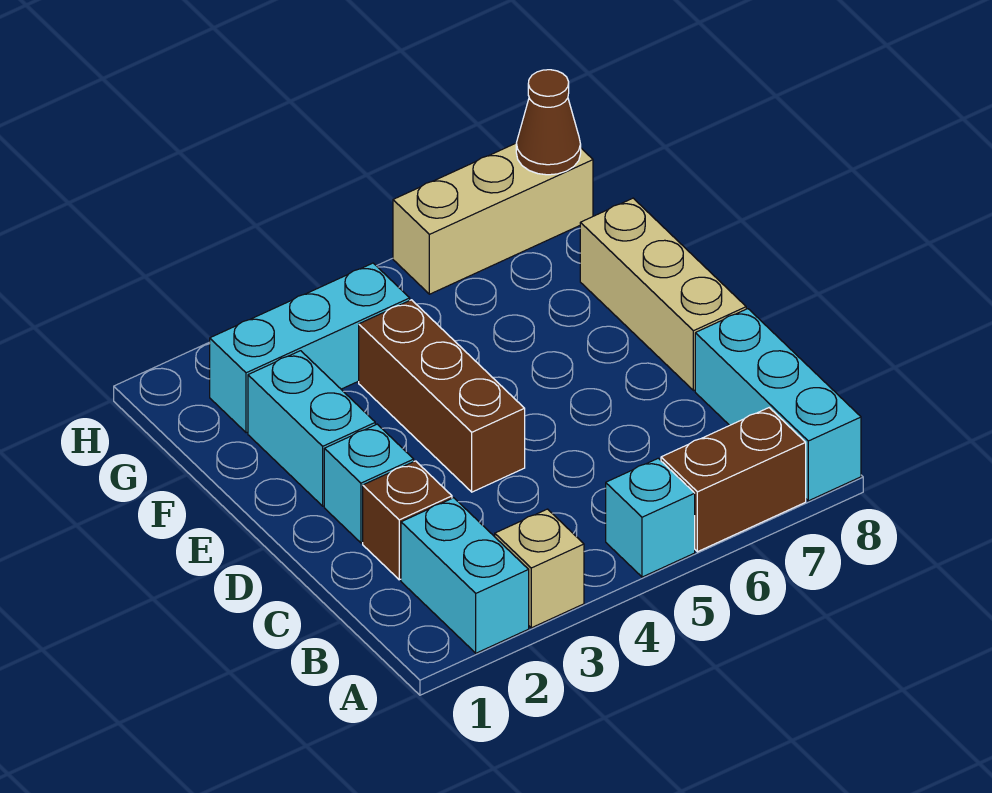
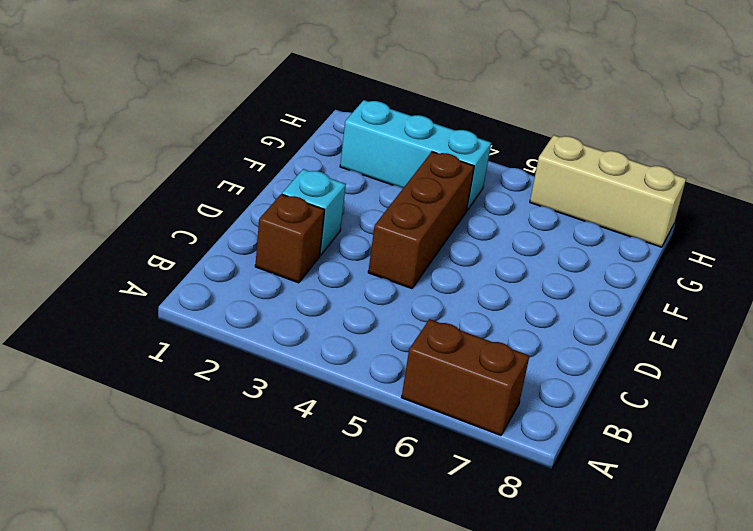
none -> cyan brick A2:B2 level 1
none -> tan brick A3 level 1
none -> cyan brick A5 level 1

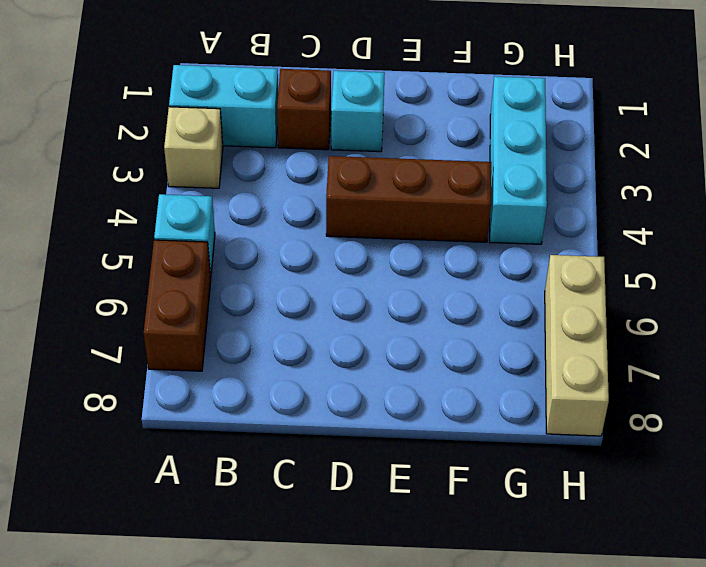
none -> cyan brick A8:C8 level 1
none -> tan brick D8:F8 level 1
none -> cyan brick E2:F2 level 1

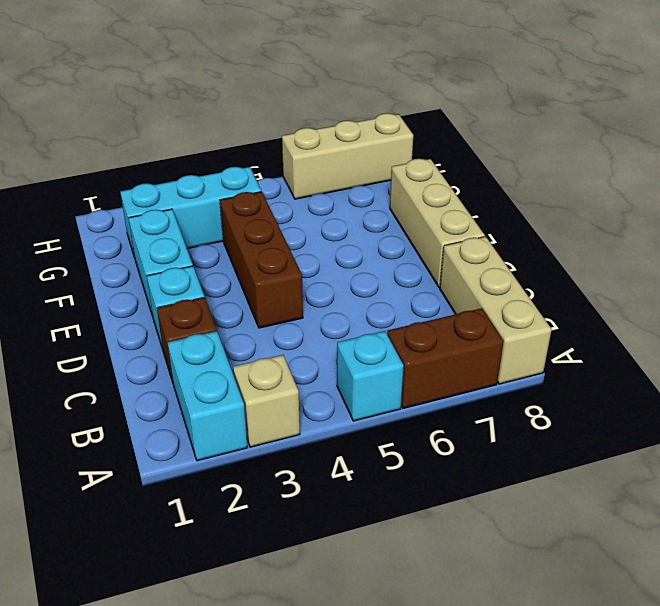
tan brick A8:C8 level 1 -> cyan brick A8:C8 level 1
none -> brown cone H8 level 2

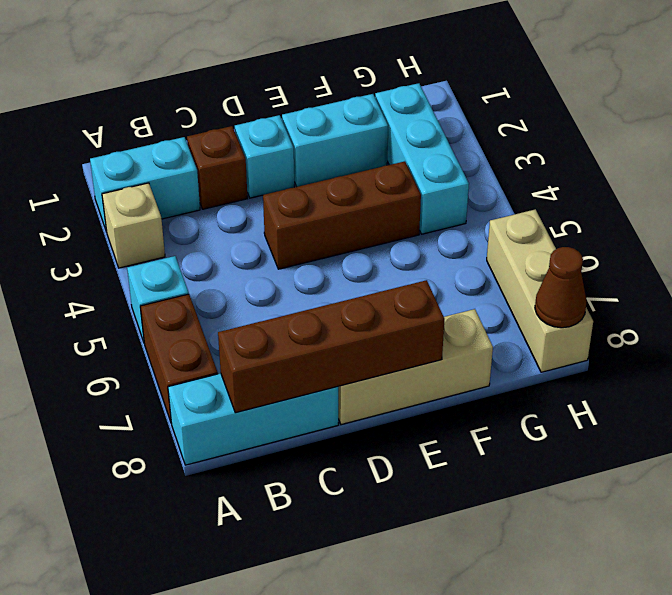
brown brick B8:E8 level 2 -> none

